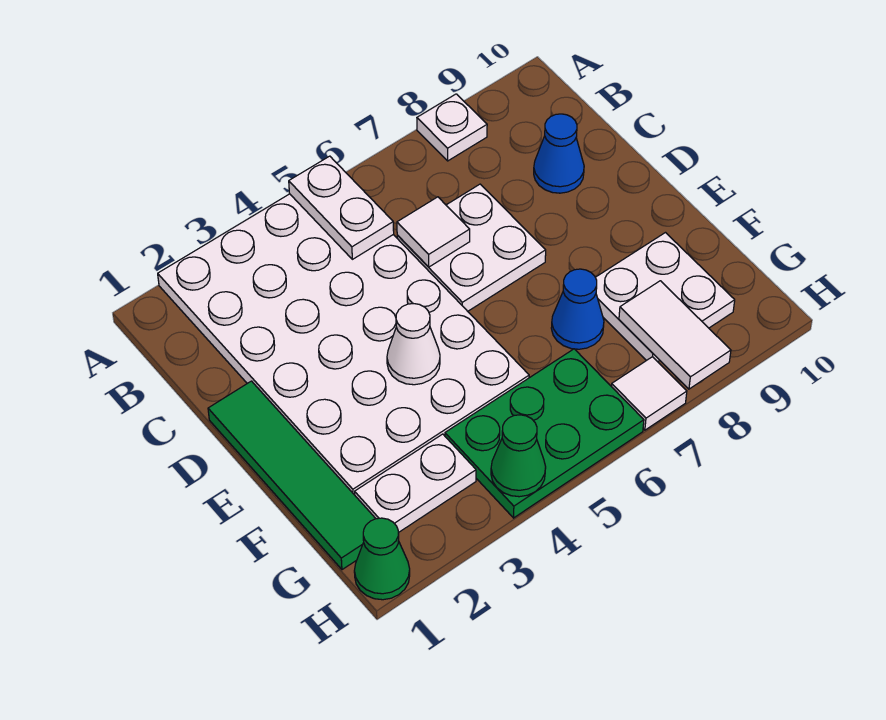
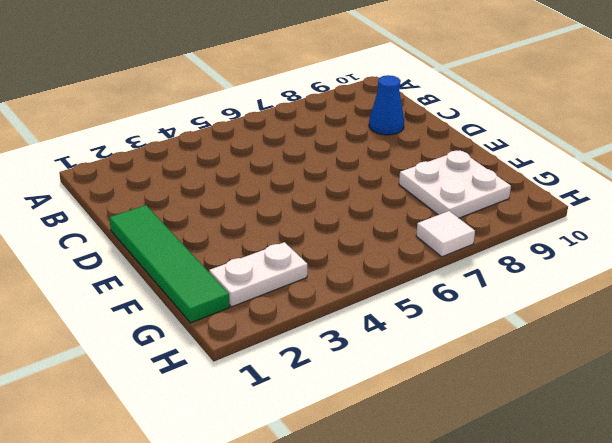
none -> white plate A2:F5 level 1
none -> white plate A8 level 1
none -> white plate C6:D7 level 1

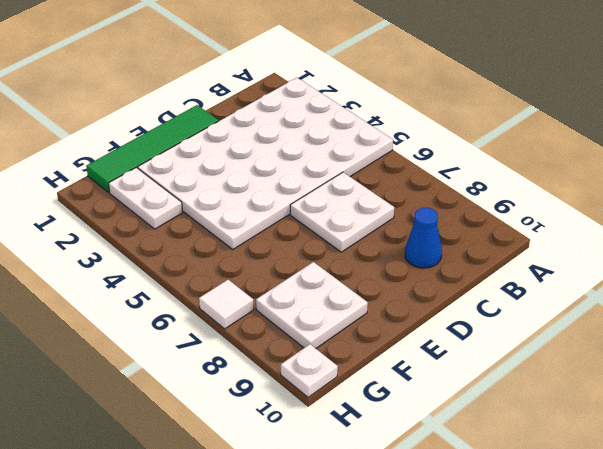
white plate H10 level 1 -> white plate A8 level 1
none -> blue cone F7 level 1
none -> green plate G4:H6 level 1
none -> green cone H1 level 1

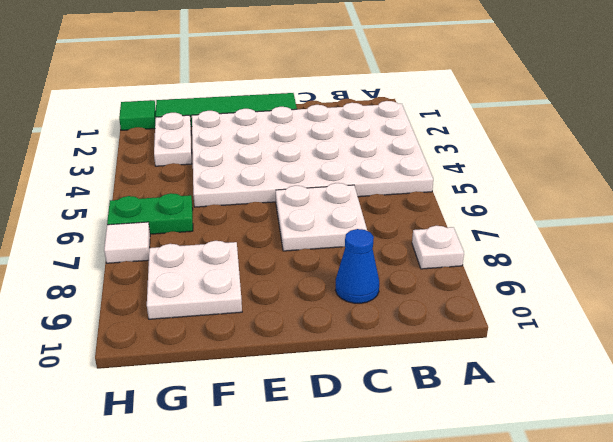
green plate G6:H6 level 1 -> green plate G4:H6 level 1
green tile H1 level 1 -> green cone H1 level 1
none -> blue cone F7 level 1
none -> white plate A5:B5 level 2
none -> white tile C6 level 2

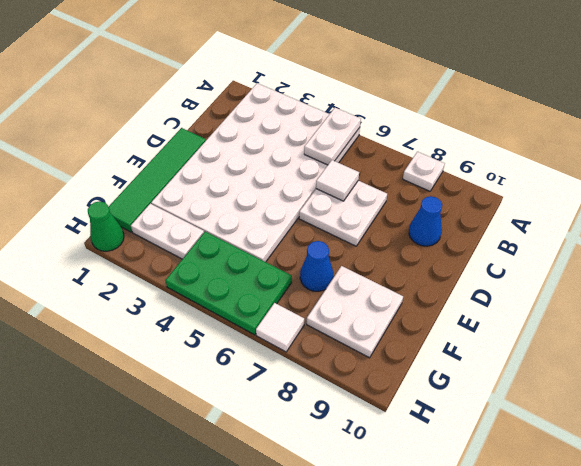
none -> white cone E4 level 2
none -> white tile G8:H8 level 2
none -> green cone H4 level 2

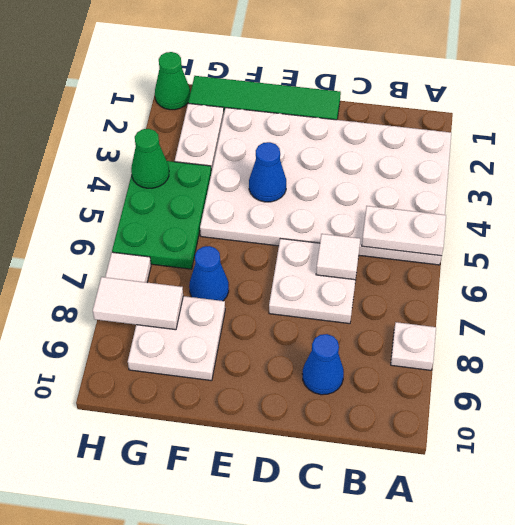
blue cone E4 level 2 -> white cone E4 level 2

